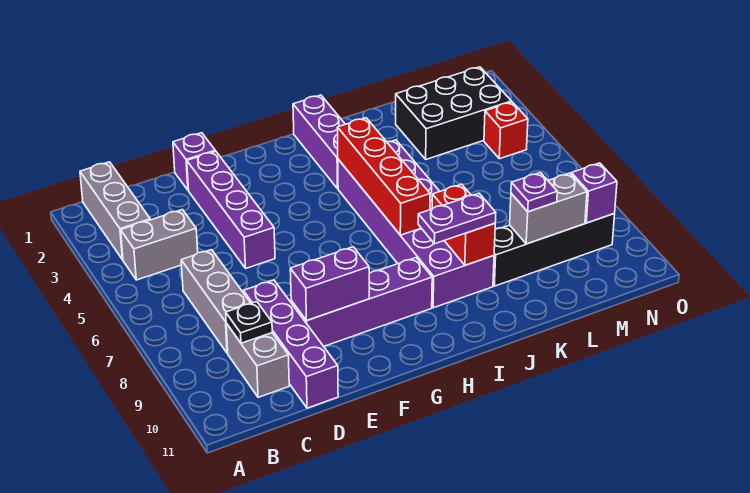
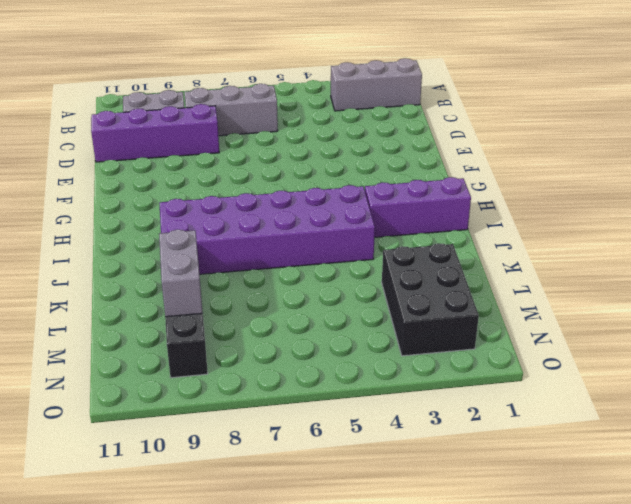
none -> grey brick B4:C4 level 1
none -> purple brick E1 level 1
none -> purple brick E2:E5 level 1

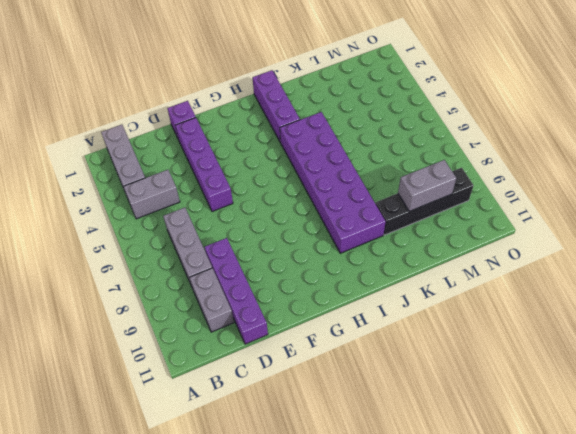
none -> purple brick E9:H9 level 1
none -> black brick L2:N3 level 1
none -> red brick N4 level 1

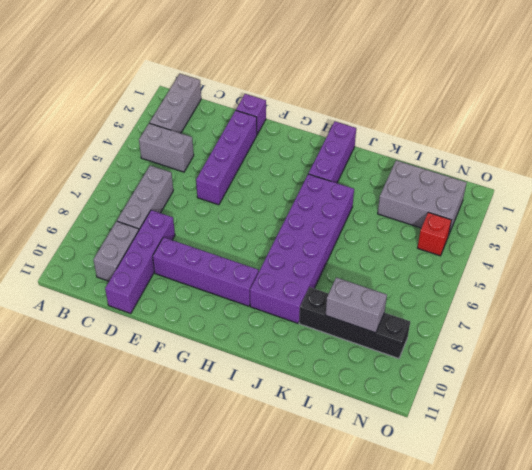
grey brick L2:N3 level 1 -> black brick L2:N3 level 1
none -> black plate C9 level 2
none -> purple brick E9:F9 level 2
none -> red brick I4:I7 level 2

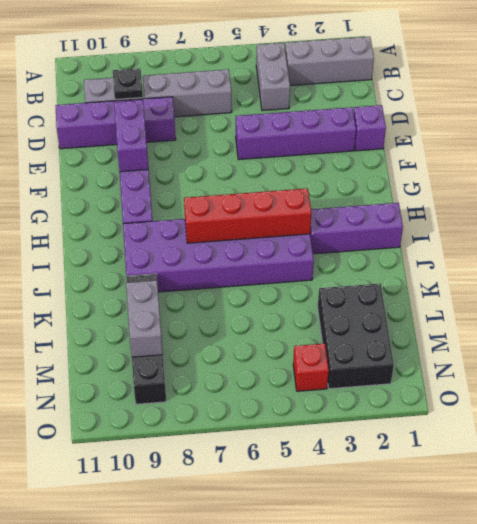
none -> red brick J8:J9 level 2
none -> purple brick N9 level 2
none -> purple plate I9:J9 level 3

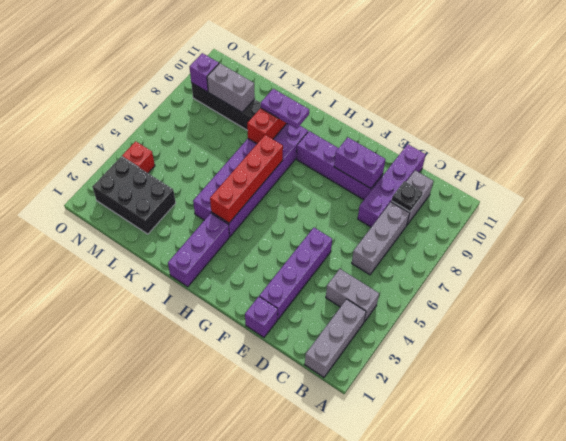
none -> purple plate L9 level 3

